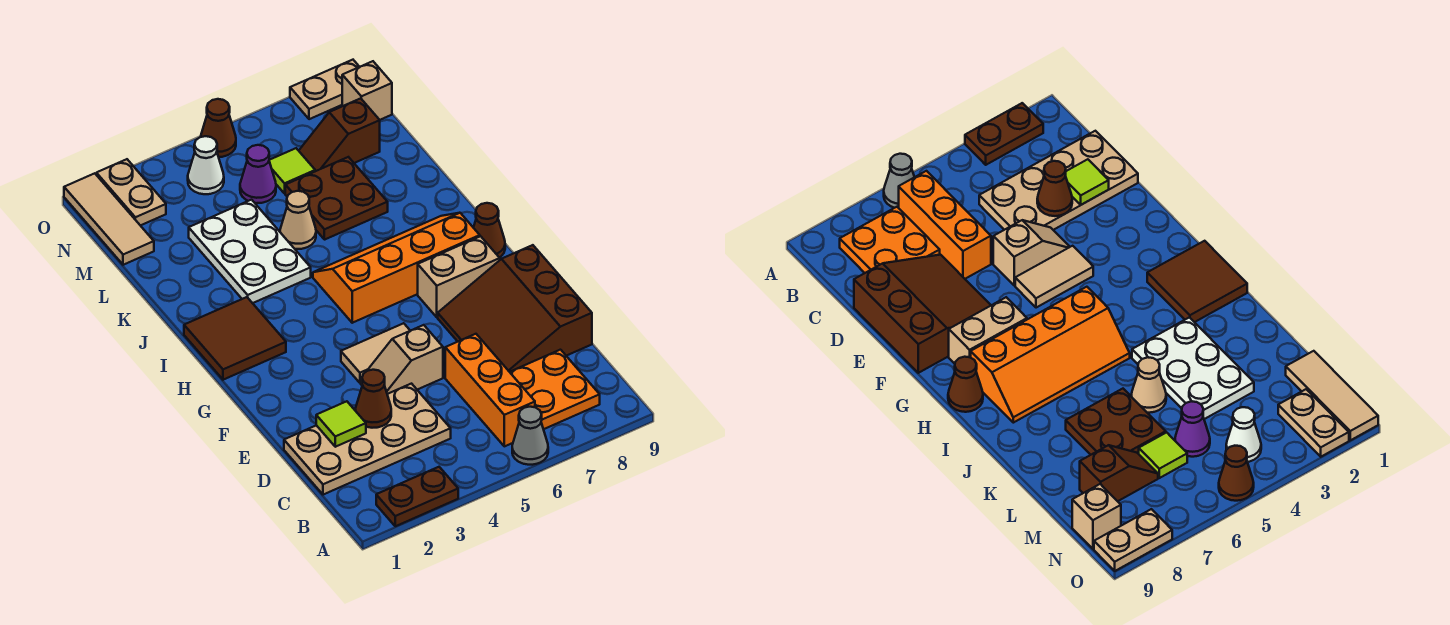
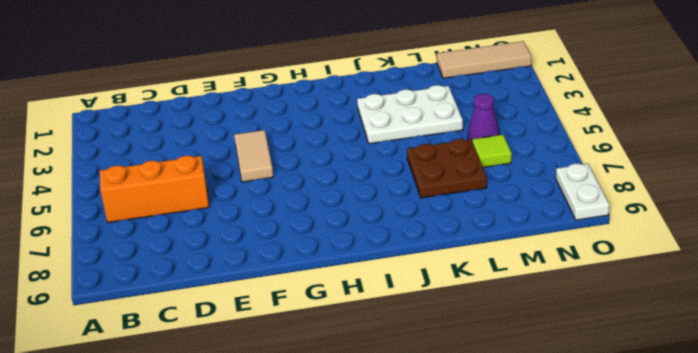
white plate O8:O9 level 1 -> tan plate O8:O9 level 1
none -> brown plate A2:A3 level 1
none -> grey cone A6 level 1
none -> orange plate B7:C8 level 1

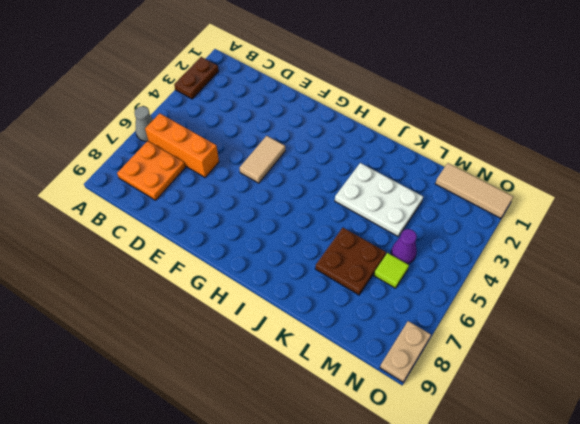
none -> tan plate C1:D4 level 1
none -> brown slope D7:F9 level 1 top 9
none -> tan slope E4:E5 level 1 top 5

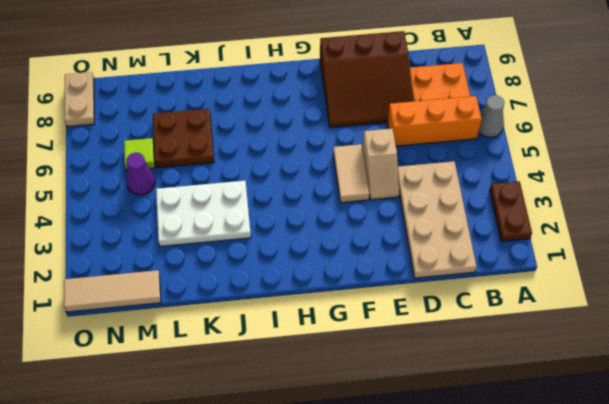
none -> tan brick G7:G8 level 1
none -> brown tile H1:I2 level 1
none -> orange slope H5:I8 level 1 top H

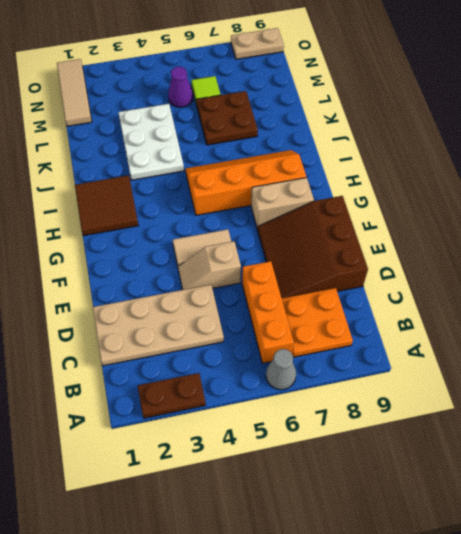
none -> brown cone H9 level 1
none -> tan cone K5 level 1
none -> brown slope M7:M8 level 1 top 8

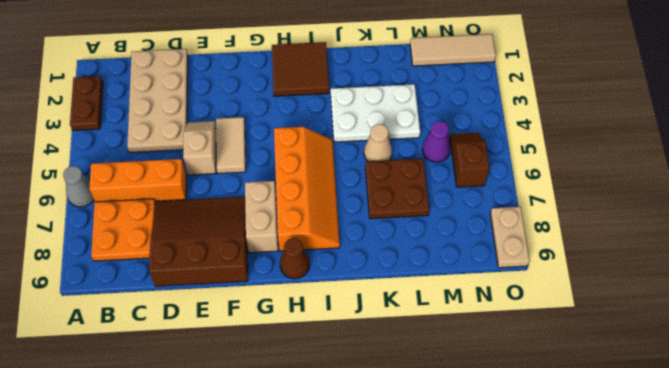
brown slope N5:N6 level 1 top 6 -> brown slope M7:M8 level 1 top 8
none -> lime tile M6 level 1
none -> tan plate N2:O2 level 1
none -> white cone N4 level 1

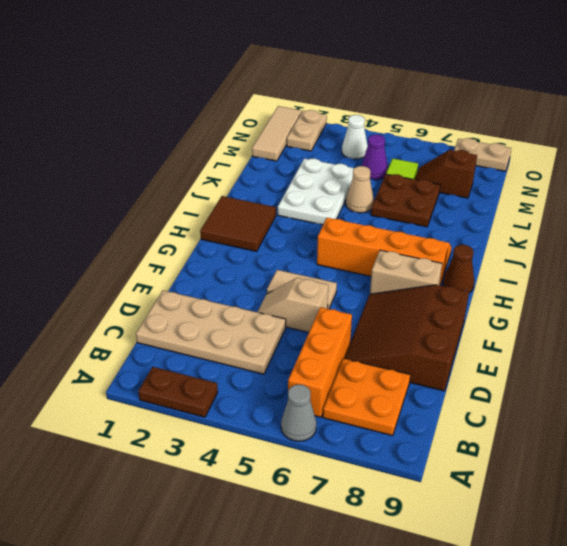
none -> tan brick N9 level 1
none -> brown cone O5 level 1
none -> lime tile D2 level 2

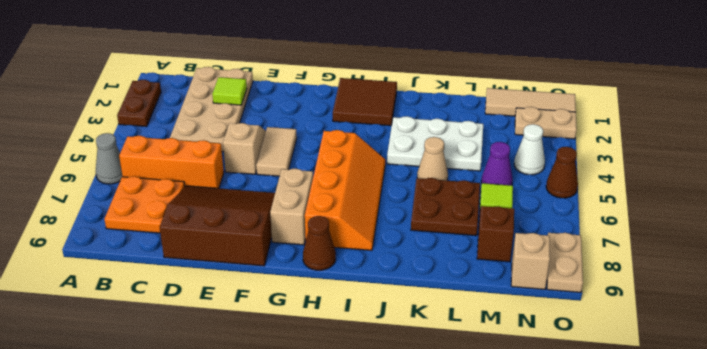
none -> brown cone D3 level 2

